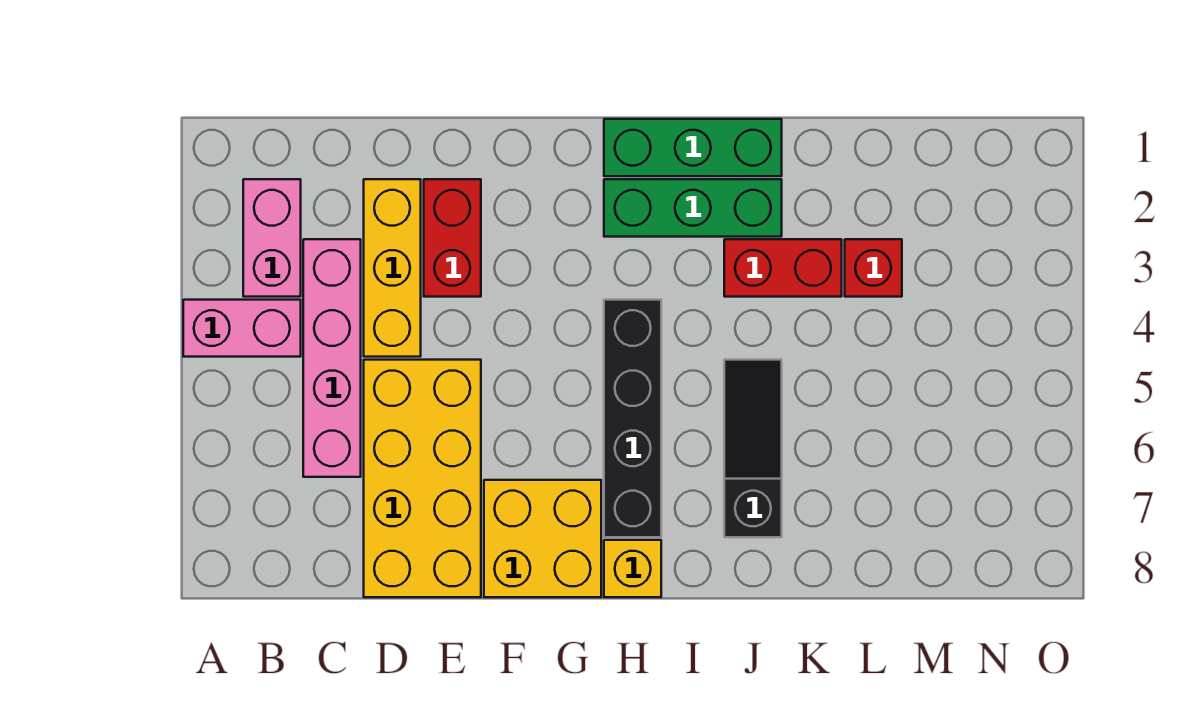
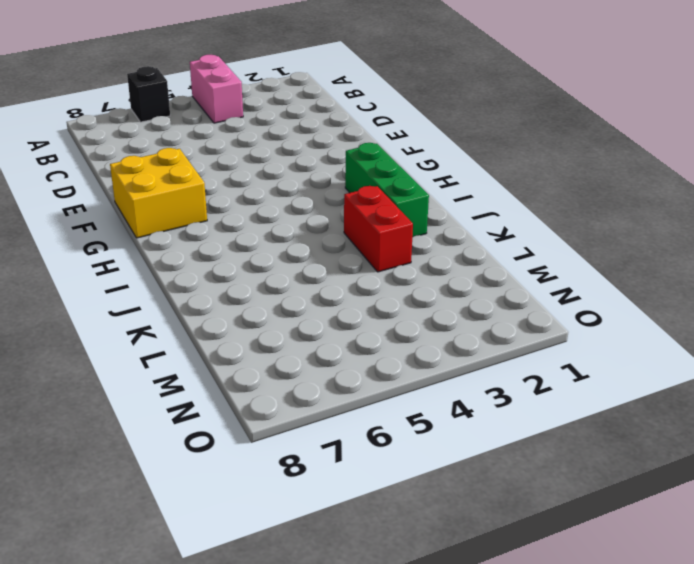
black brick A6 level 1 -> none
none -> pink brick B2:B3 level 1
none -> pink brick C3:C6 level 1
none -> yellow brick D2:D4 level 1

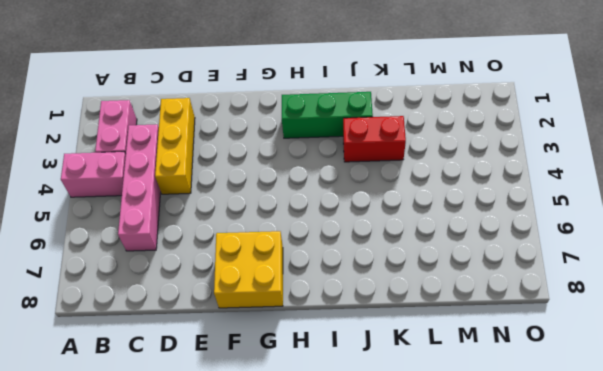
none -> yellow brick D5:E8 level 1
none -> red brick E2:E3 level 1
none -> green brick H1:J1 level 1

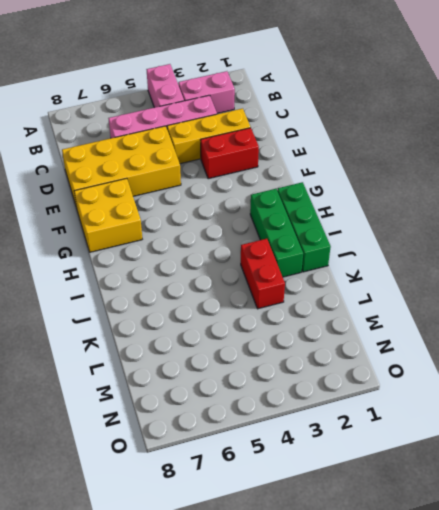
none -> black brick H4:H7 level 1
none -> yellow brick H8 level 1
none -> black slope J5:J7 level 1 top 7

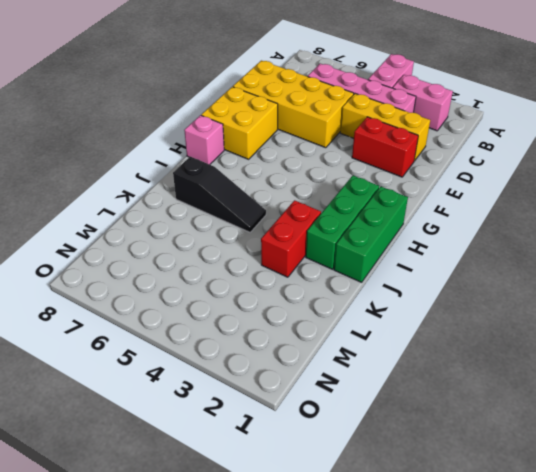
pink brick H8 level 1 -> yellow brick H8 level 1
none -> black brick H4:H7 level 1
none -> red brick L3 level 1

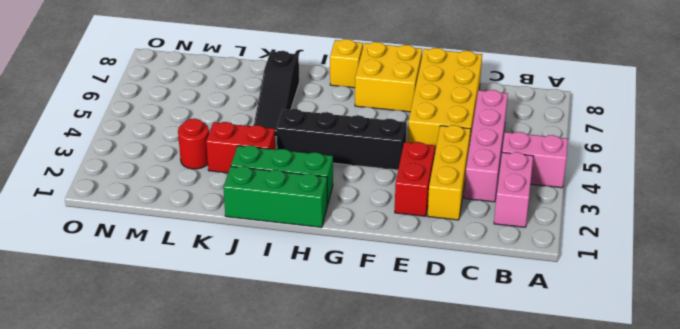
black brick F4:I4 level 1 -> black brick H4:H7 level 1
red round brick L3 level 1 -> red brick L3 level 1

